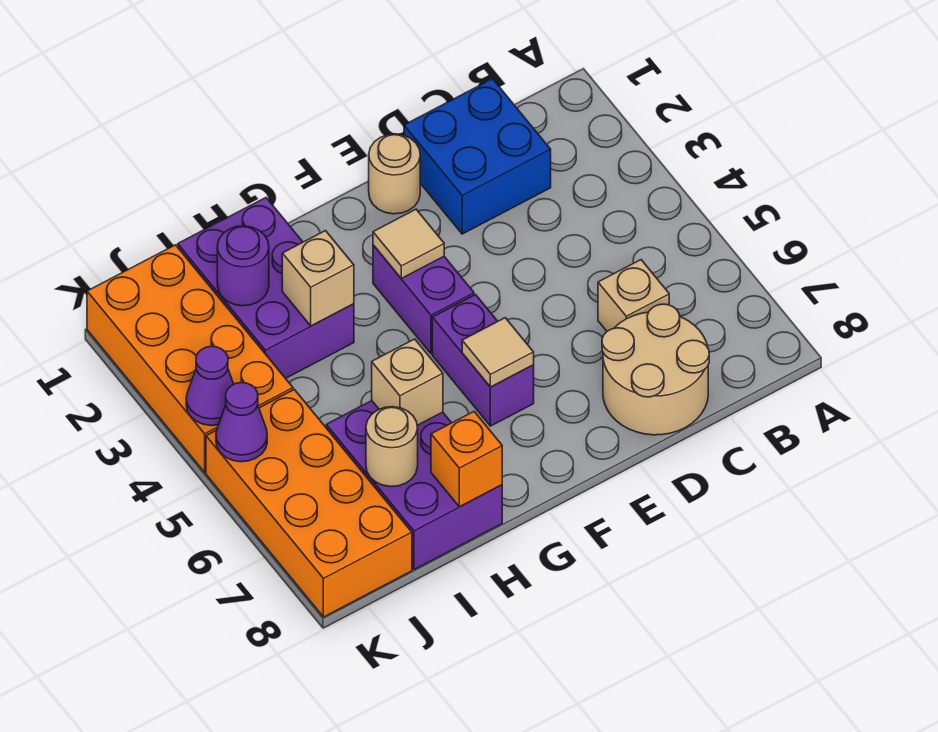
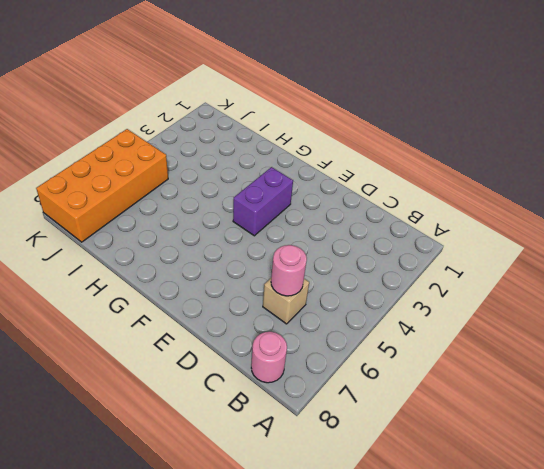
pink round brick B8 level 1 -> none
pink round brick C6 level 2 -> none
none -> blue brick C1:D2 level 1
none -> tan round brick C7:D8 level 1
none -> tan round brick E1 level 1

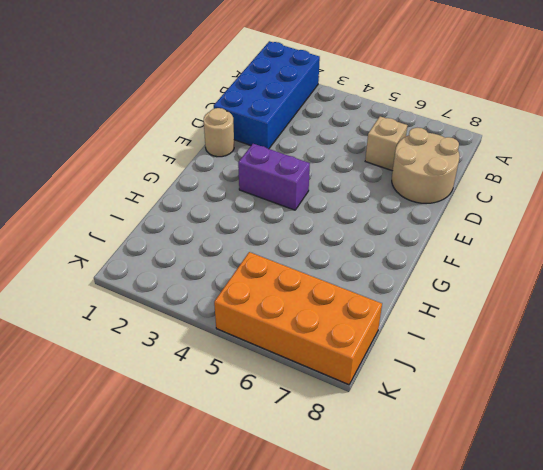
blue brick A1:D2 level 1 -> blue brick C1:D2 level 1
none -> purple brick F5:F6 level 1
none -> purple brick H1:I3 level 1
none -> purple brick H6:I8 level 1

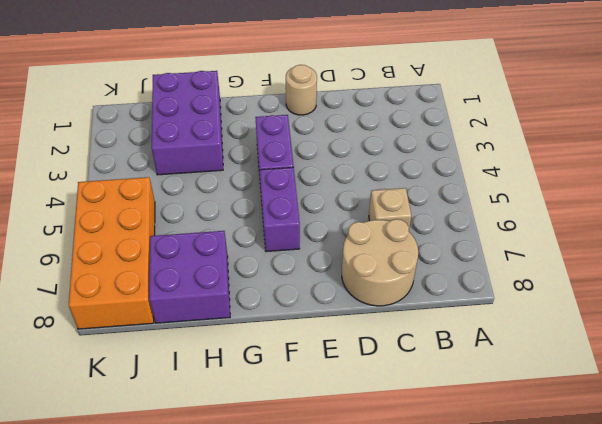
purple brick H7:I8 level 1 -> purple brick H6:I8 level 1
none -> blue brick C1:D2 level 1
none -> orange brick J1:K4 level 1
none -> tan tile F3 level 2

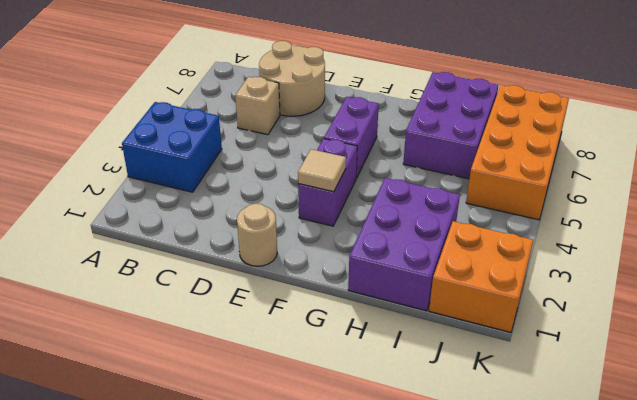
blue brick A3:B4 level 1 -> blue brick C1:D2 level 1
orange brick J1:K2 level 1 -> orange brick J1:K4 level 1
none -> tan tile F6 level 2
none -> tan brick H3 level 2
none -> tan brick H6 level 2

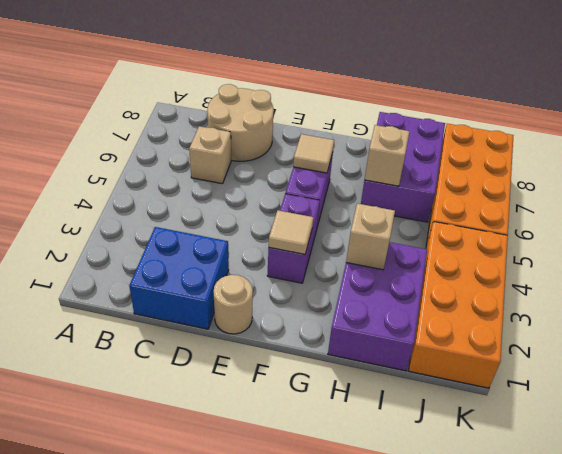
none -> orange brick H8 level 2
none -> purple round brick I2 level 2
none -> tan round brick I7 level 2

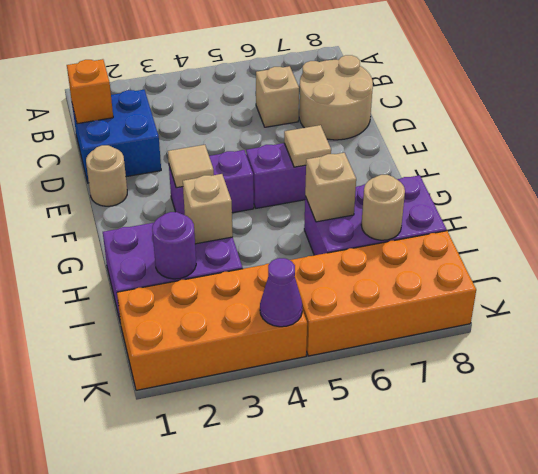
orange brick C1 level 2 -> orange brick H8 level 2
none -> purple cone K5 level 2

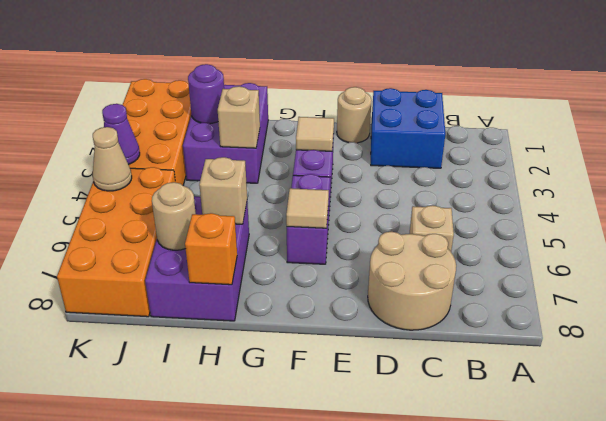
tan cone K5 level 2 -> purple cone K5 level 2

